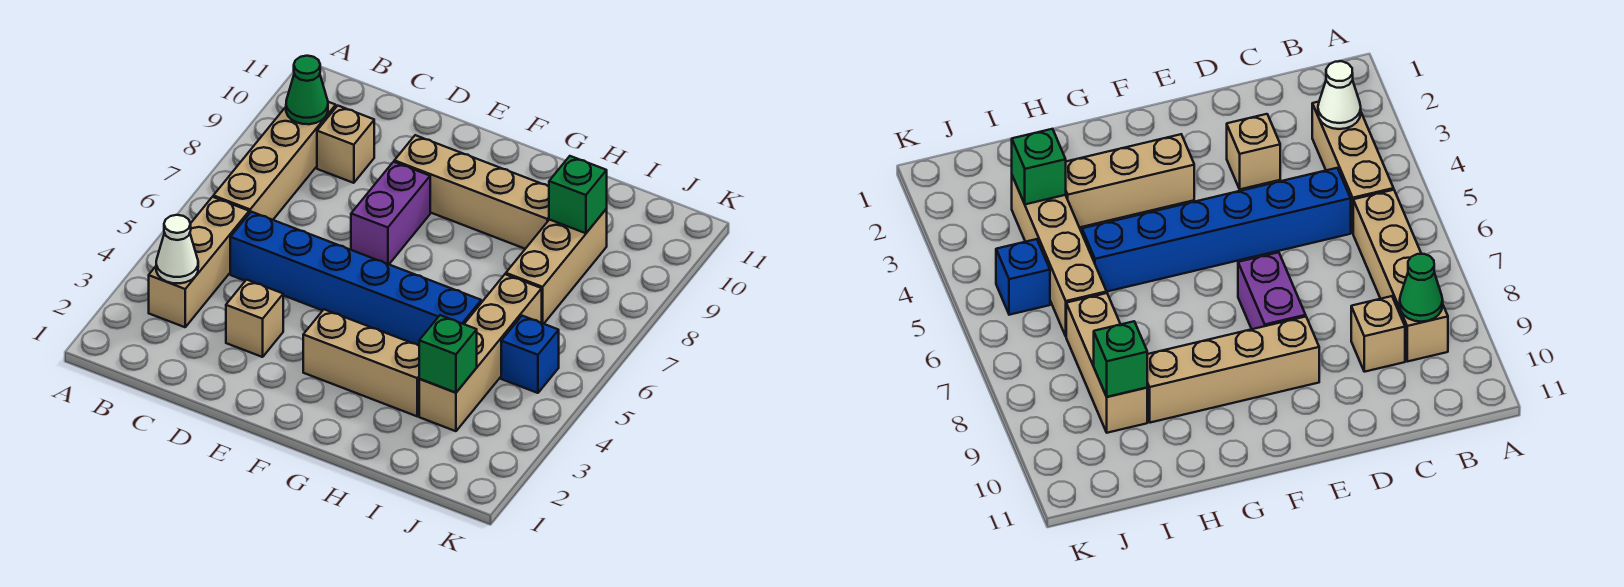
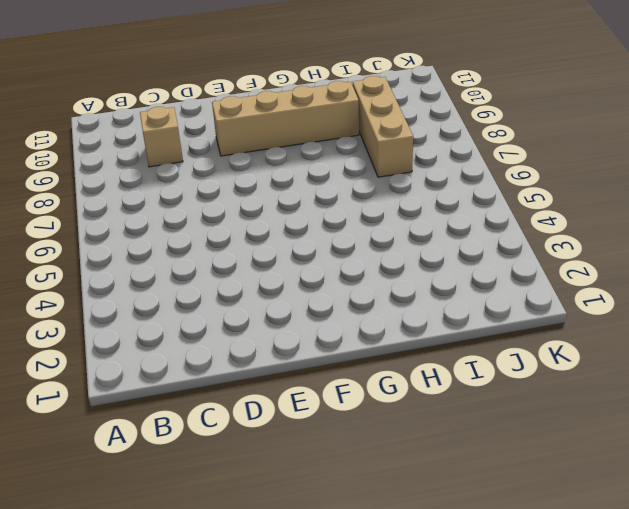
none -> tan brick B3:B5 level 1
none -> tan brick B6:B9 level 1
none -> blue brick C5:H5 level 1

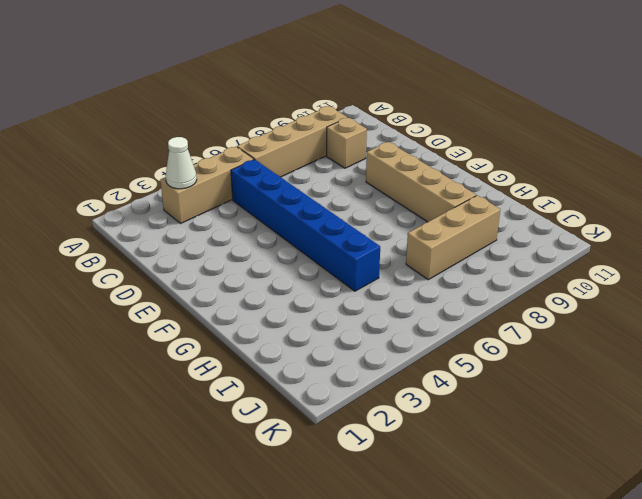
none -> tan brick D3 level 1
none -> purple brick E7:E8 level 1
none -> tan brick F3:H3 level 1

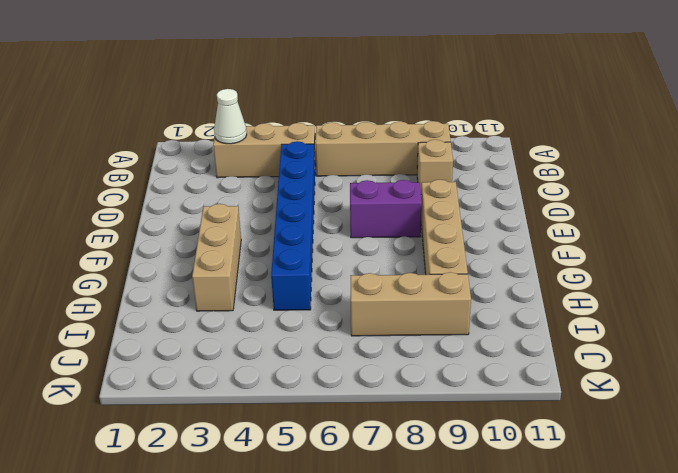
none -> tan brick D3 level 1
none -> tan brick I3:I6 level 1
none -> blue brick J5 level 1

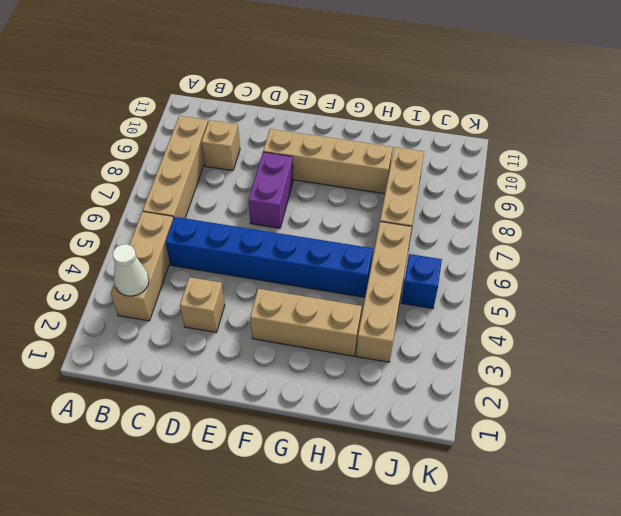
none -> green cone B9 level 2
none -> green brick I3 level 2
none -> green brick I9 level 2

